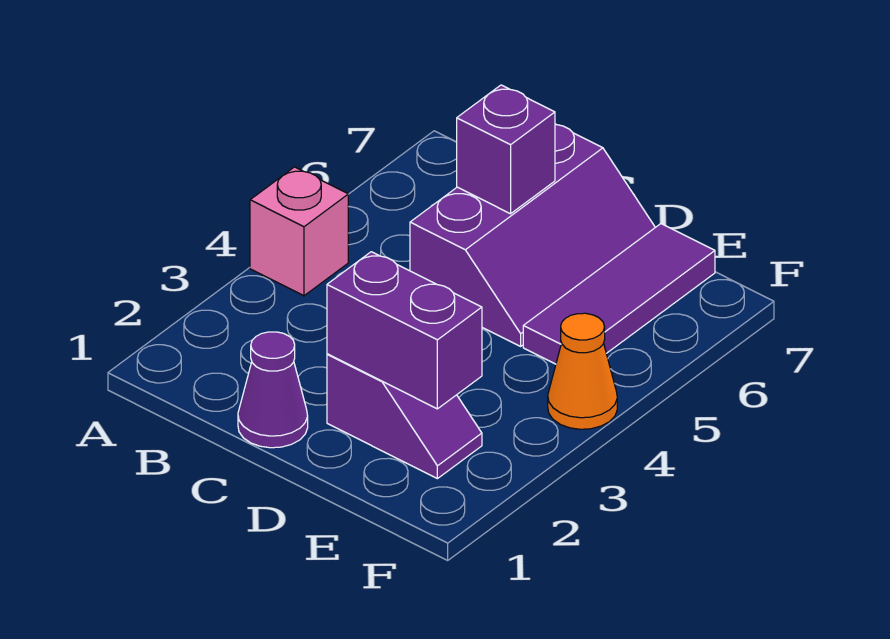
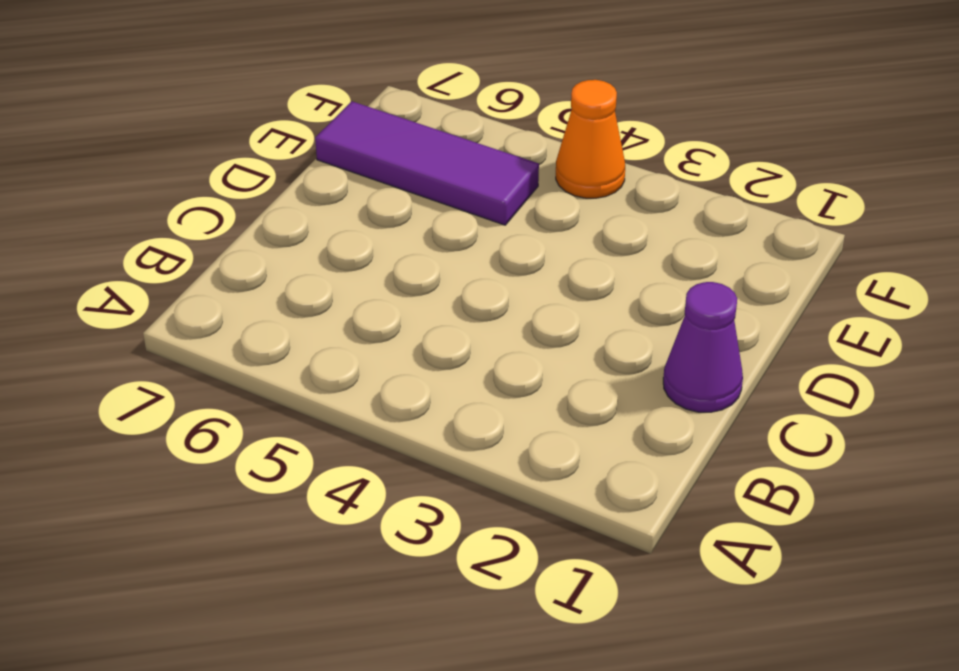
none -> pink brick A4 level 1
none -> purple slope C5:D7 level 1 top C

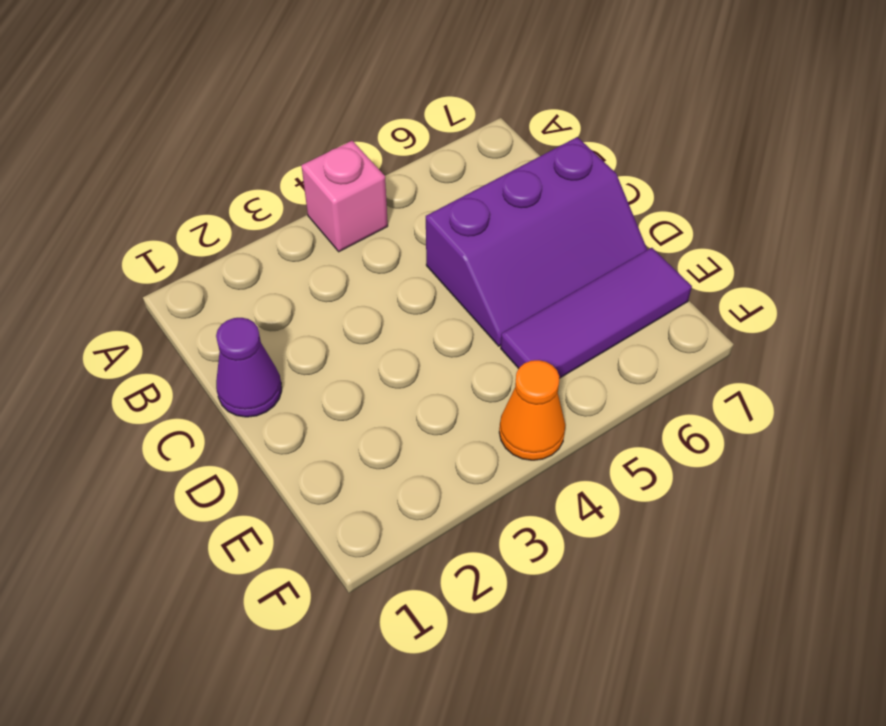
none -> purple slope D2:E2 level 1 top D
none -> purple brick C6 level 2

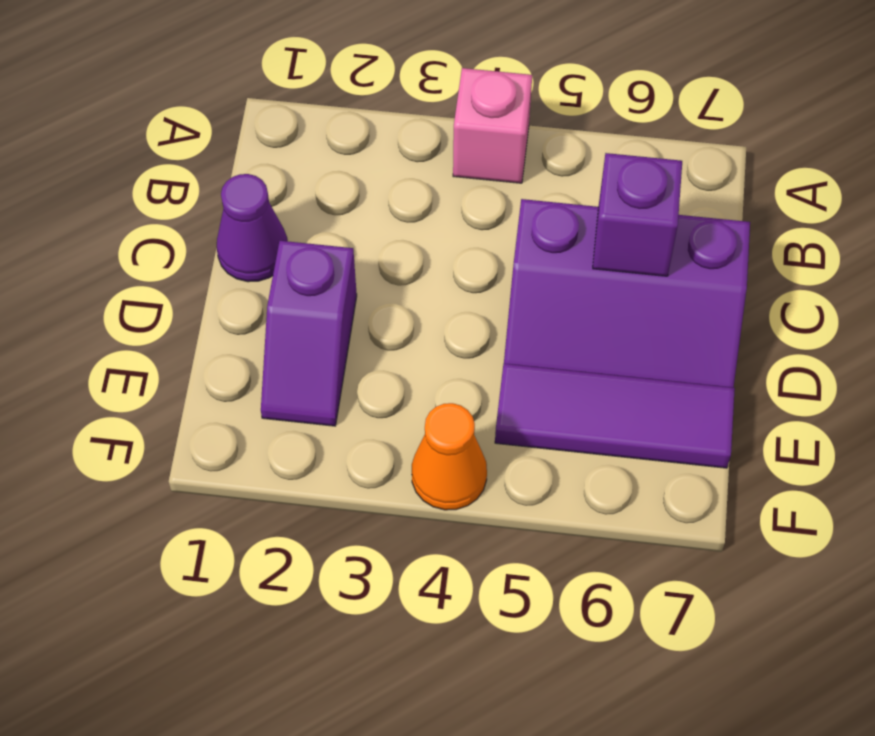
none -> purple brick D2:E2 level 2

